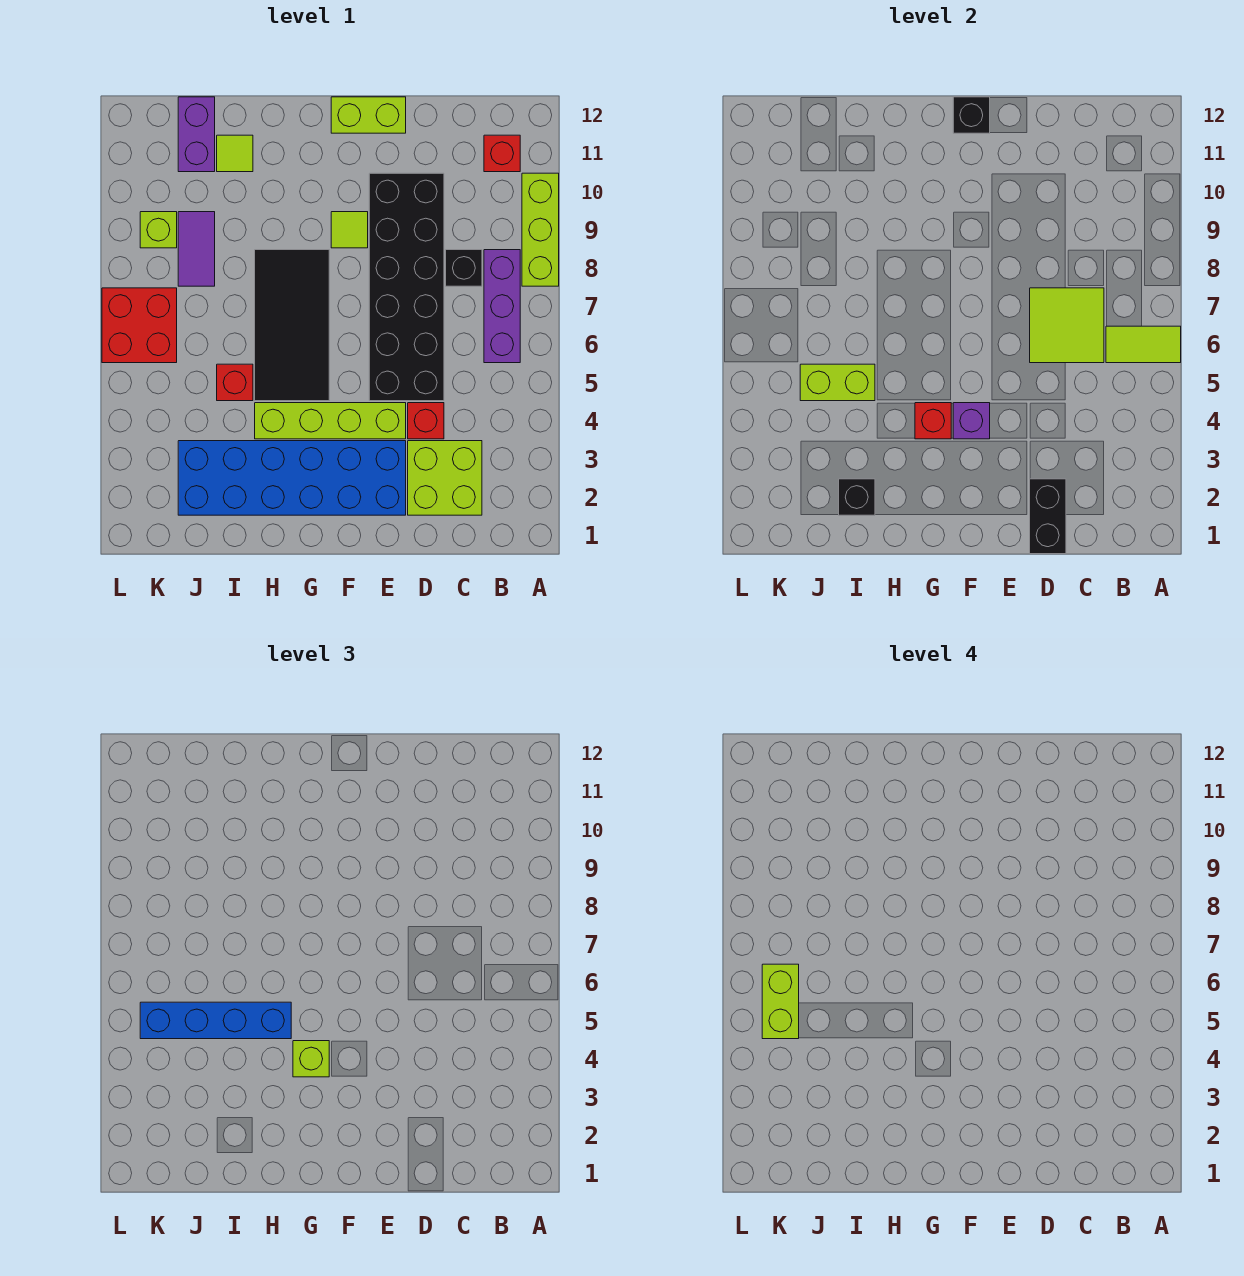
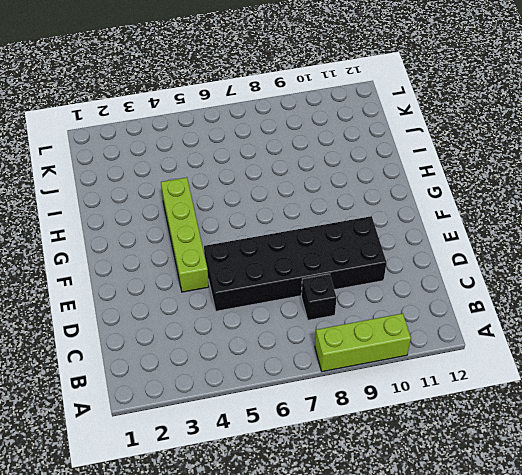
none -> purple brick B6:B8 level 1
none -> red brick B11 level 1
none -> lime brick C2:D3 level 1

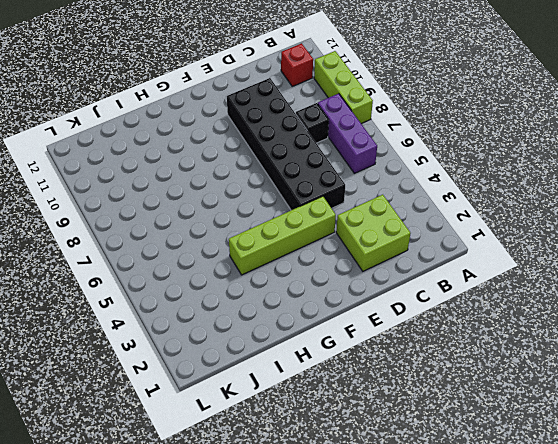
none -> red brick D4 level 1
none -> blue brick E2:J3 level 1
none -> lime brick E12:F12 level 1

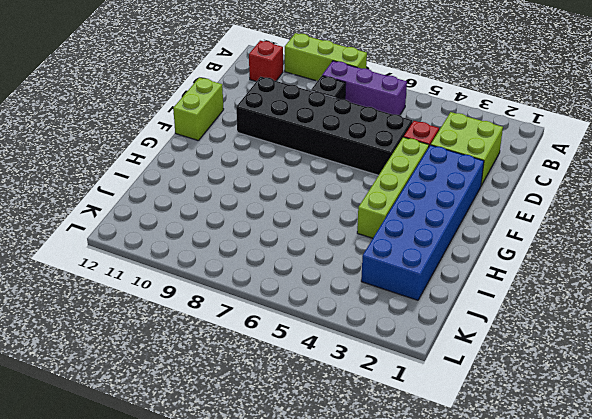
none -> lime tile F9 level 1
none -> black tile G5:H8 level 1
none -> red brick I5 level 1

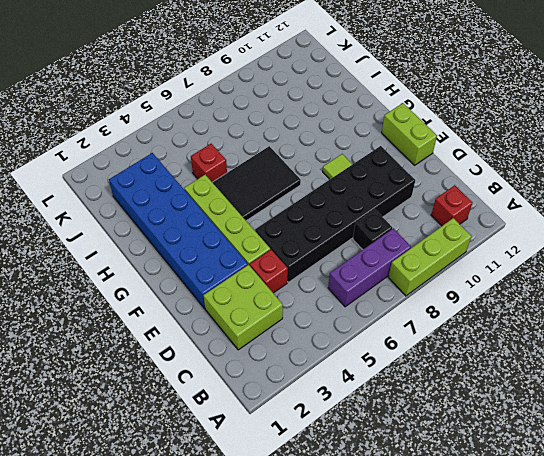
black tile G5:H7 level 1 -> black tile G5:H8 level 1
none -> lime tile I11 level 1
none -> purple tile J8:J9 level 1
none -> purple brick J11:J12 level 1

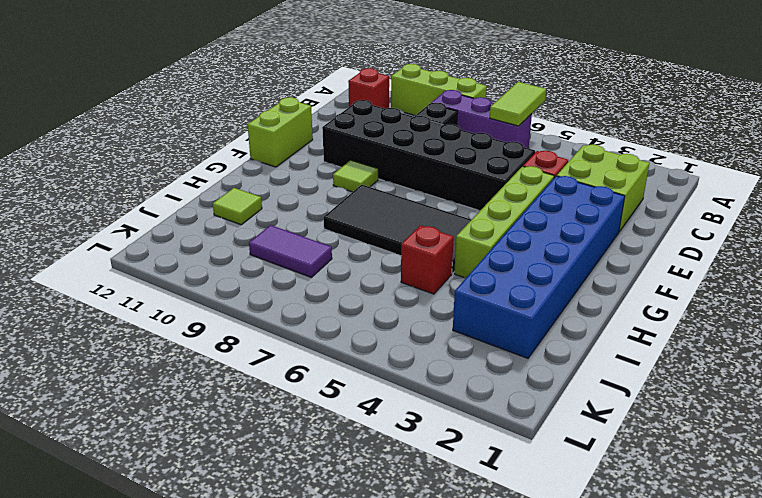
none -> purple brick J11:J12 level 1
none -> red brick K6:L7 level 1
none -> lime brick K9 level 1

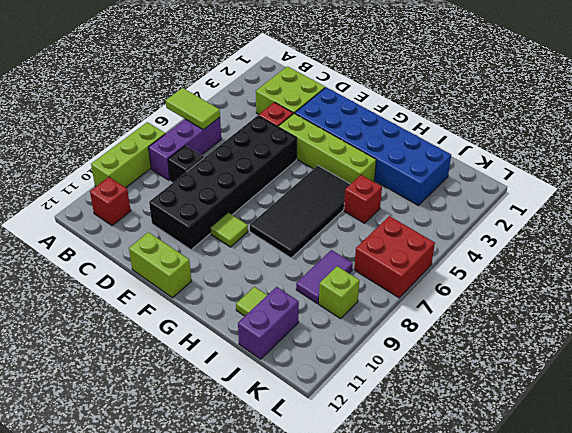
none -> lime tile C6:D7 level 2
none -> black brick D1:D2 level 2
none -> purple brick F4 level 2

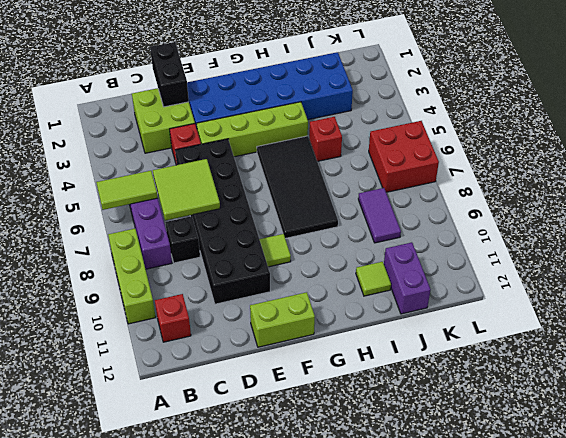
none -> lime brick K9 level 1
none -> purple brick F4 level 2
none -> black brick F12 level 2

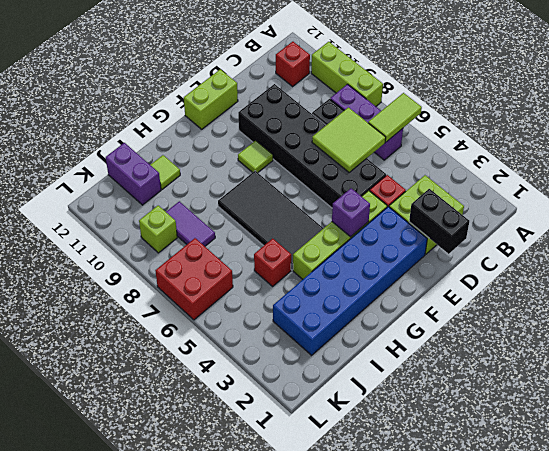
none -> black brick F12 level 2
none -> red brick G4 level 2
none -> black brick I2 level 2

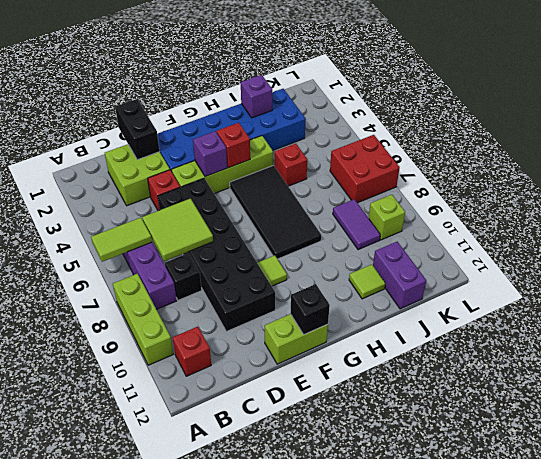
purple brick I2 level 2 -> black brick I2 level 2
none -> lime brick I5:J5 level 2
none -> lime brick G4 level 3
none -> blue brick H5:K5 level 3

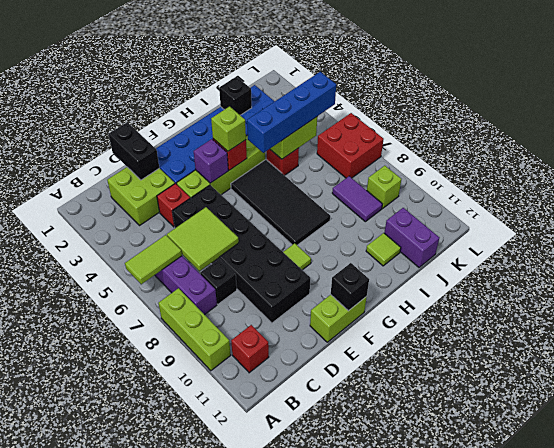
none -> lime brick K5:K6 level 4

